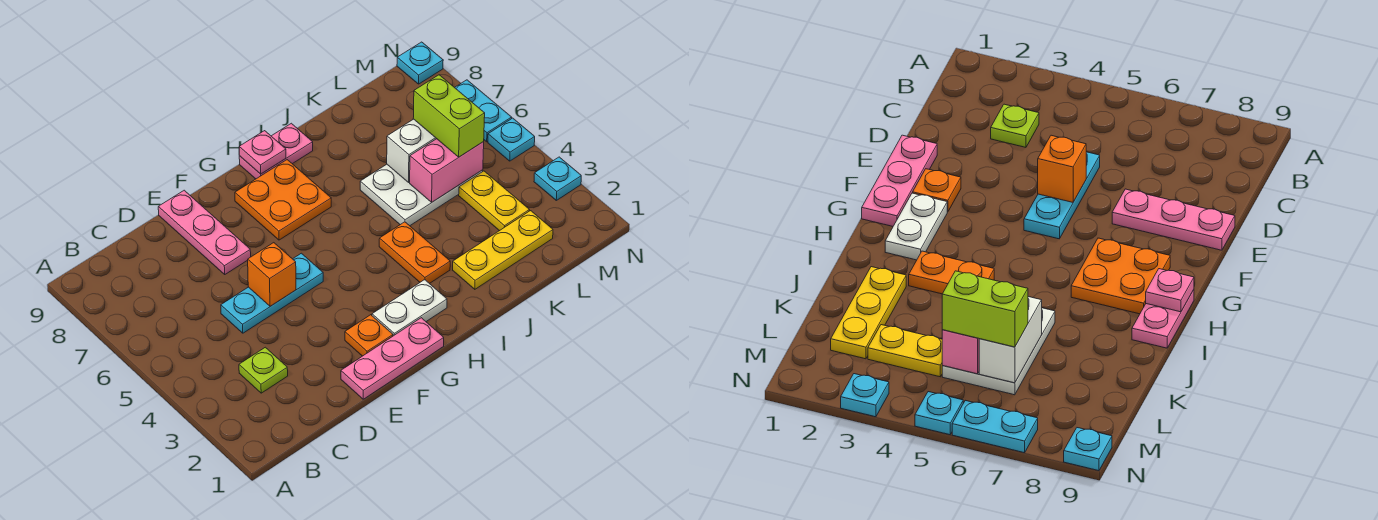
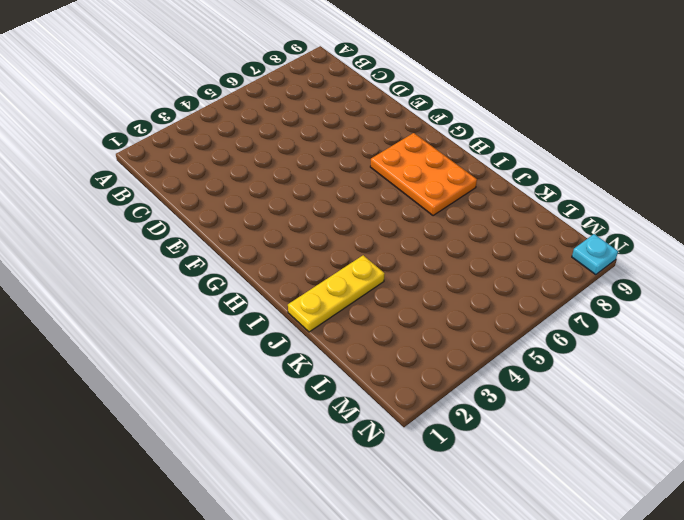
orange plate G7:I8 level 1 -> orange plate G7:H8 level 1
yellow plate J1:J3 level 1 -> yellow plate J2:L2 level 1
none -> lime plate C3 level 1
none -> cyan plate D5:F5 level 1
none -> pink plate E1:G1 level 1

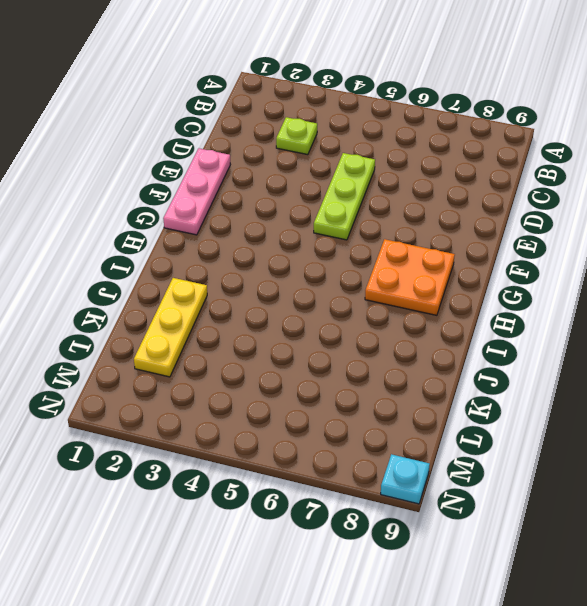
lime plate D5:F5 level 1 -> cyan plate D5:F5 level 1
none -> pink plate E7:E9 level 1
none -> orange plate F2 level 1
none -> white plate G2:H2 level 1

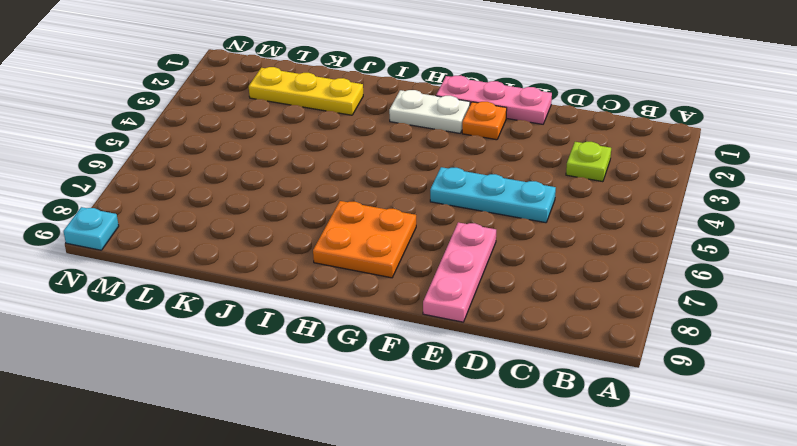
none -> pink plate H9:I9 level 1
none -> orange plate I3:I4 level 1
none -> white plate J5:L6 level 1

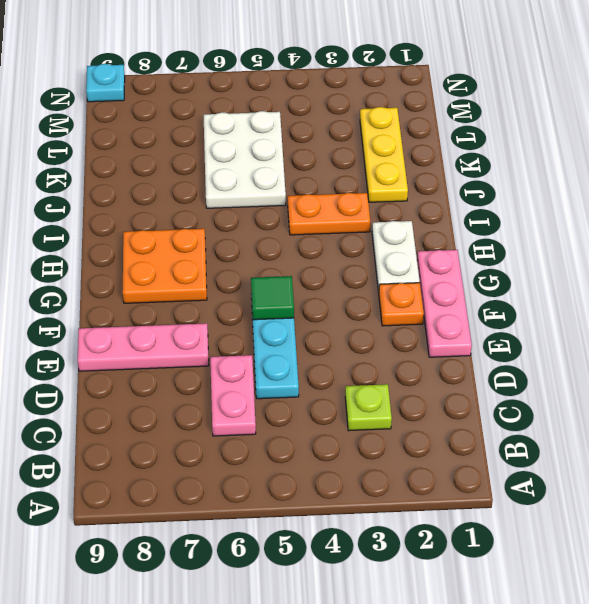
pink plate C6:D6 level 1 -> pink plate H9:I9 level 1
green tile F5 level 2 -> none
none -> yellow plate L3:L4 level 1
none -> cyan plate N3 level 1
none -> cyan plate N5 level 1

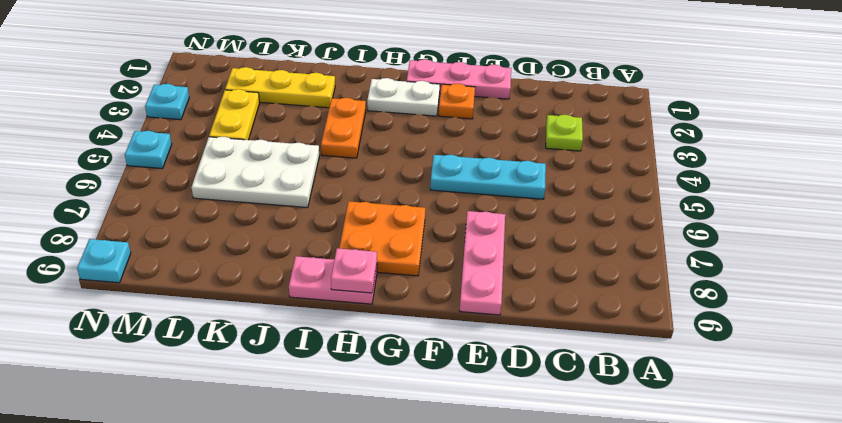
none -> cyan plate N6:N7 level 1
none -> orange brick E5 level 2
none -> pink brick K5:L5 level 2

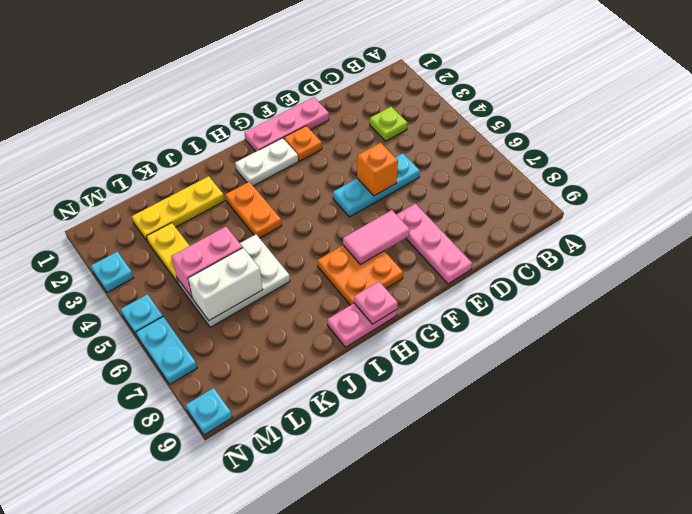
pink tile F7:G7 level 2 -> none
none -> lime brick L5:L6 level 3

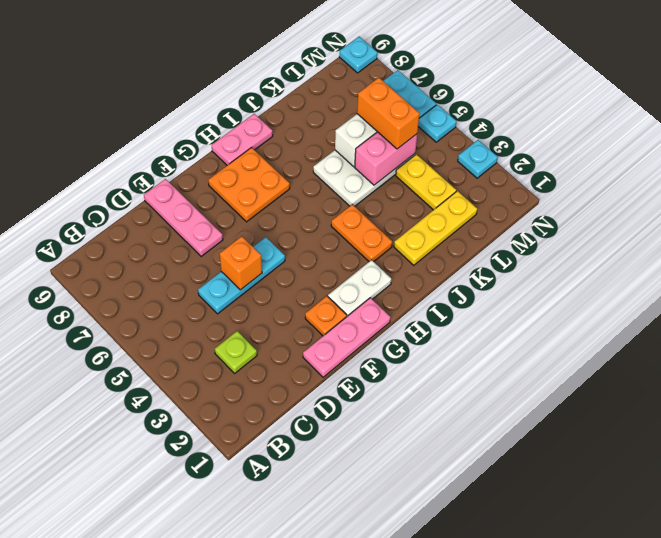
orange brick L5:L6 level 3 -> lime brick L5:L6 level 3
none -> pink plate H9 level 2

